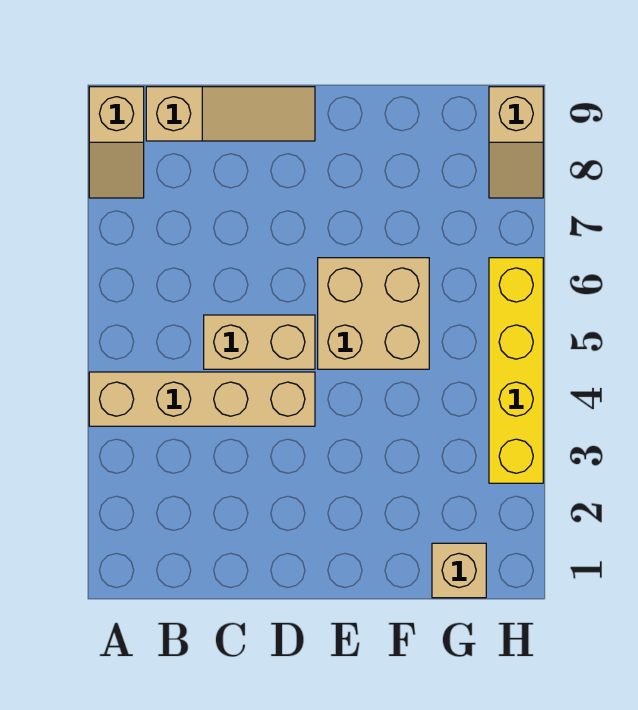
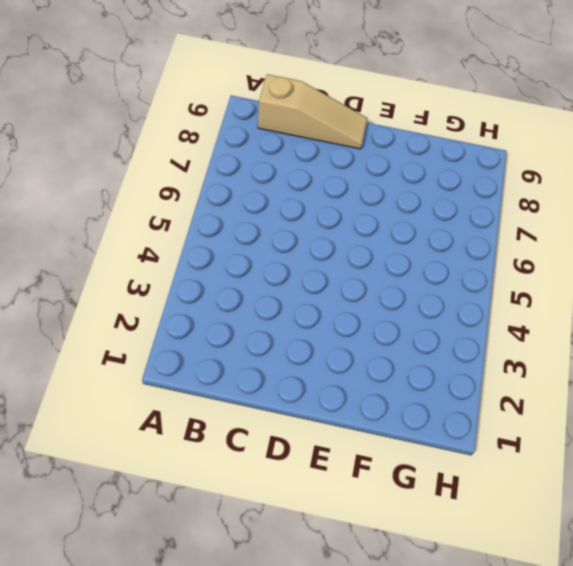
none -> tan brick A4:D4 level 1
none -> tan slope A8:A9 level 1 top 9

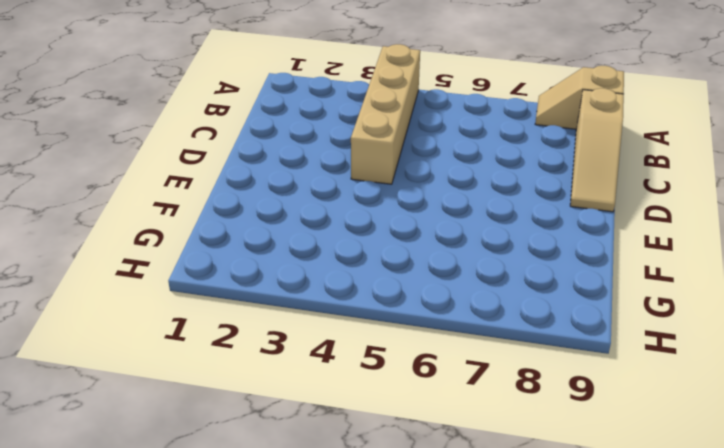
none -> tan brick C5:D5 level 1
none -> tan brick E5:F6 level 1

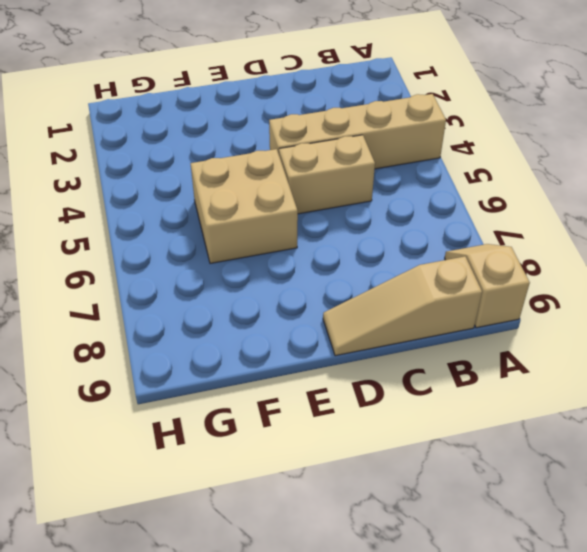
none -> tan brick G1 level 1
none -> yellow brick H3:H6 level 1

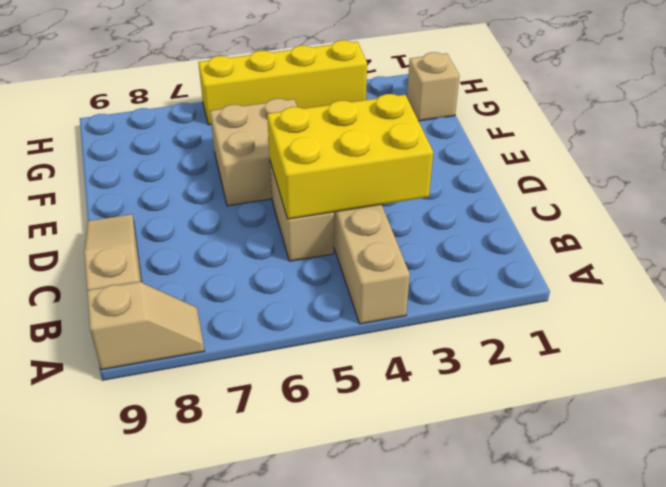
yellow brick C3:D5 level 2 -> none
none -> tan slope H8:H9 level 1 top 9

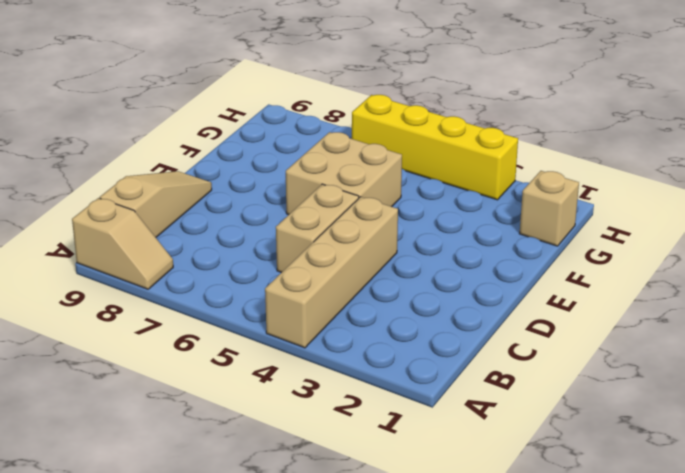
none -> tan slope H8:H9 level 1 top 9

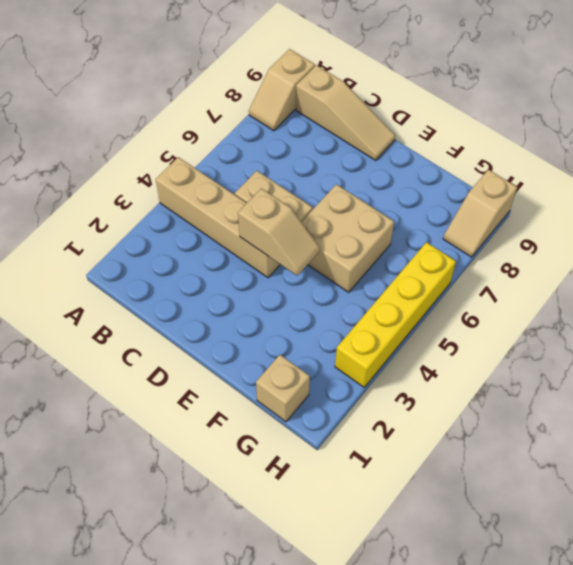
tan slope D4:E4 level 2 top D -> none

